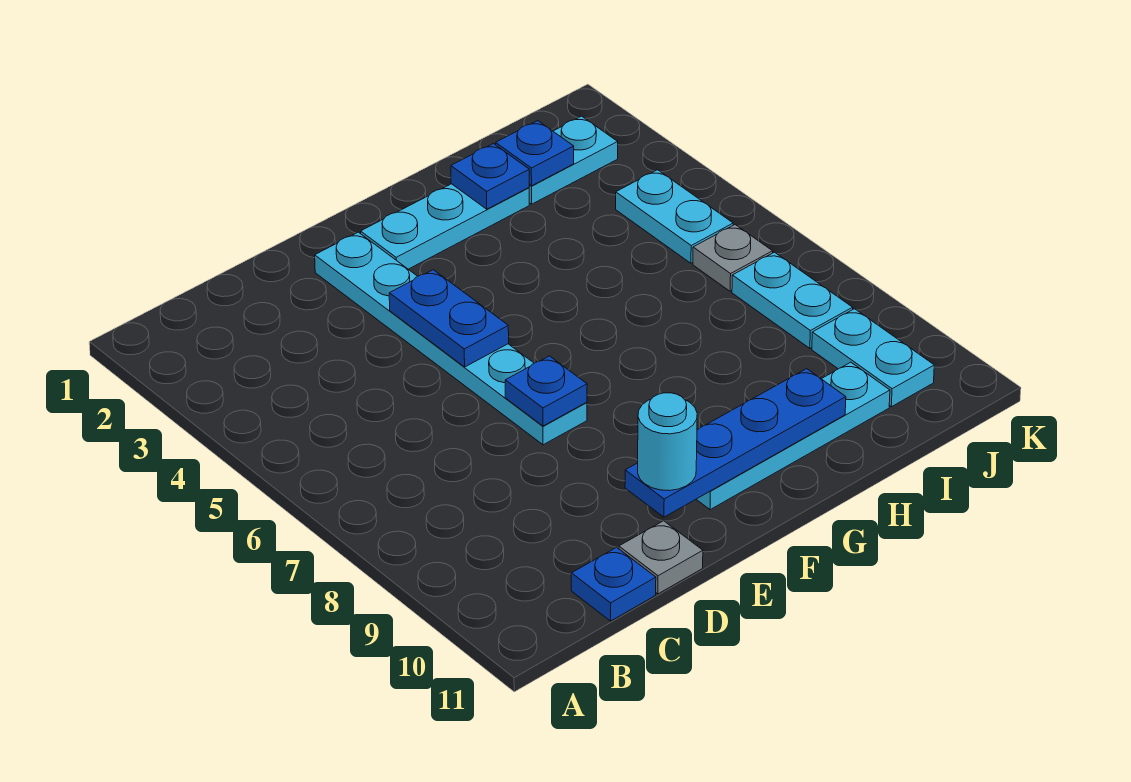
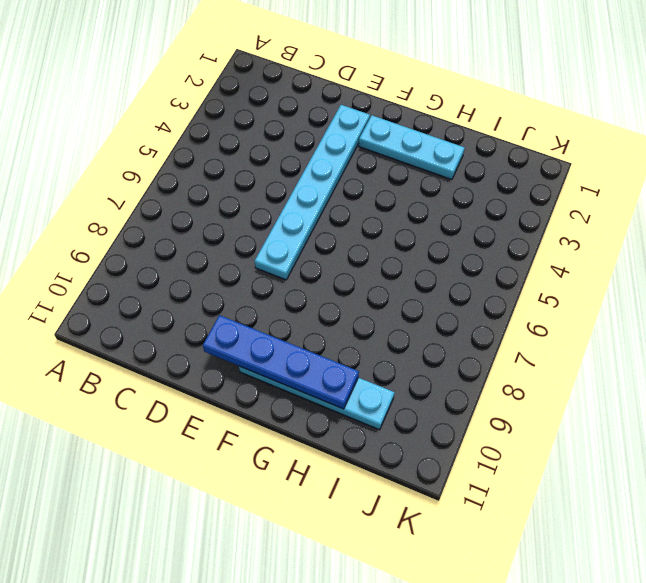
none -> blue plate C11 level 1
none -> grey plate D11 level 1
none -> cyan plate I2:J2 level 1

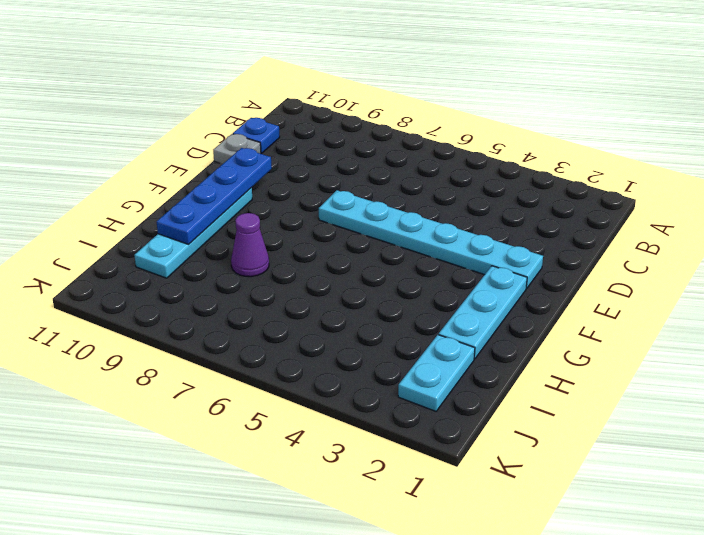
purple cone H8 level 1 -> none
none -> cyan plate J4:J5 level 1
none -> grey plate J6 level 1
none -> cyan plate J7:J8 level 1

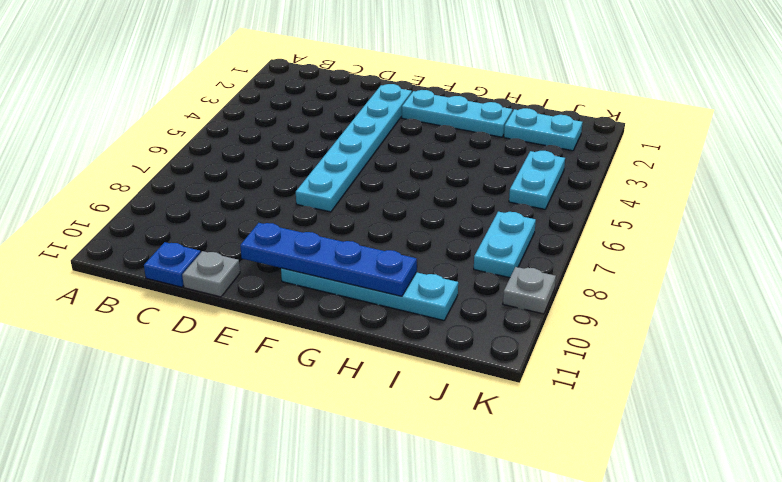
grey plate K9 level 1 -> grey plate J6 level 1
none -> cyan plate J9:J10 level 1
none -> blue plate E4:E5 level 2
none -> blue plate E7 level 2

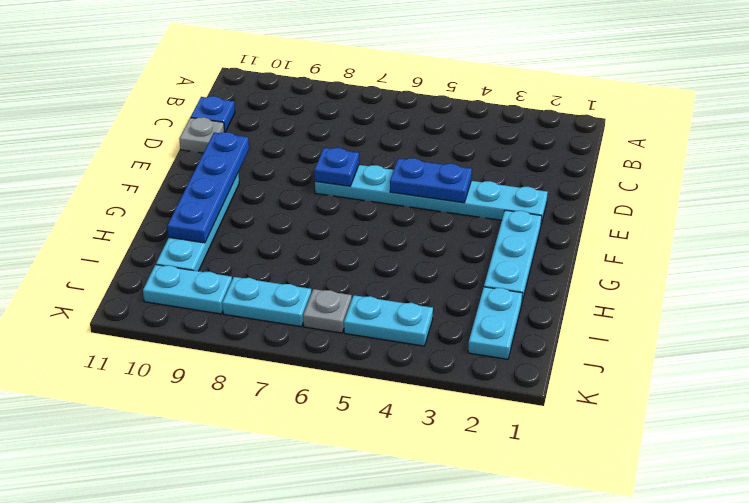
none -> blue plate H2 level 2
none -> blue plate I2 level 2
none -> cyan round brick E10 level 3

